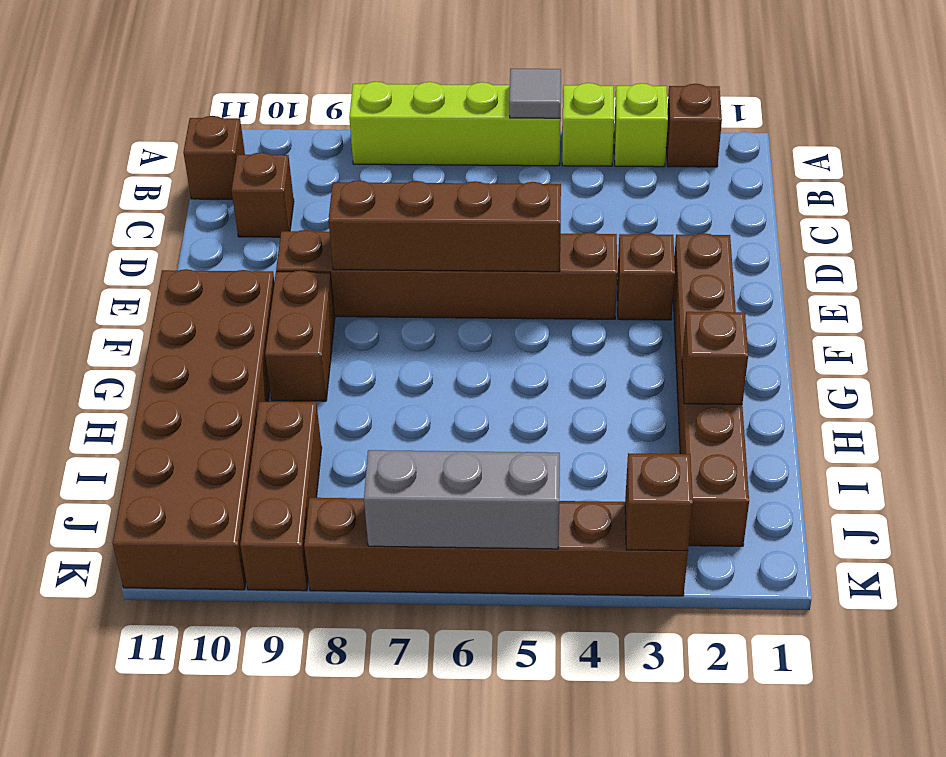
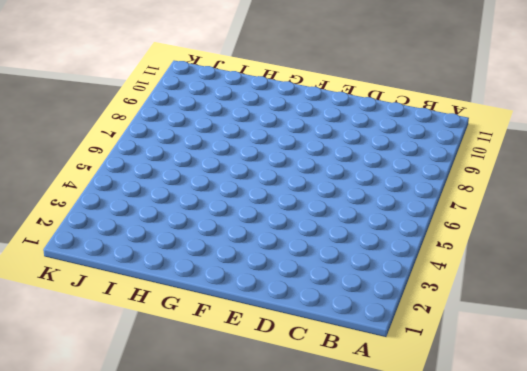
none -> brown brick A2 level 1
none -> lime brick A3 level 1
none -> lime brick A4 level 1

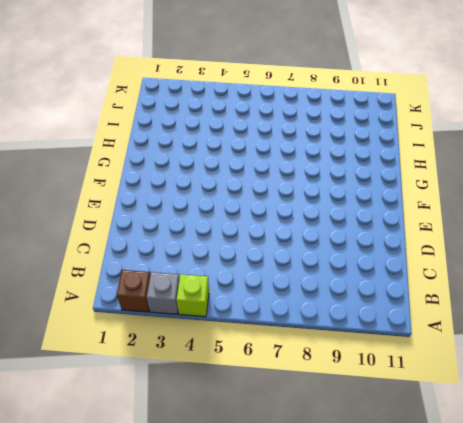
grey brick A3 level 1 -> lime brick A3 level 1
none -> lime brick A5:A8 level 1
none -> brown brick B11 level 1
none -> brown brick C10 level 1

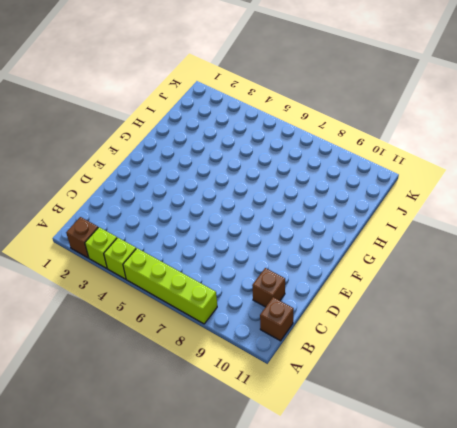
none -> brown brick E2:J2 level 1
none -> brown brick E3 level 1
none -> brown brick E4:E9 level 1

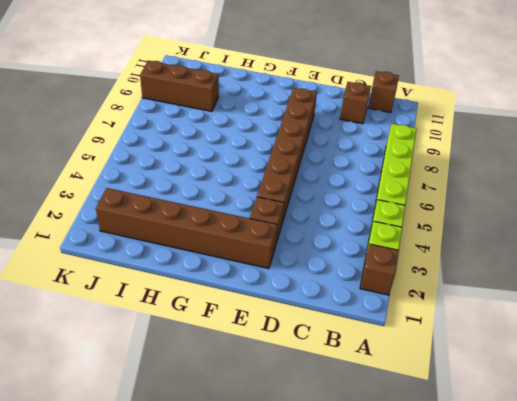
none -> brown brick F9:G9 level 1
none -> brown brick F10:K11 level 1
none -> brown brick K3:K8 level 1

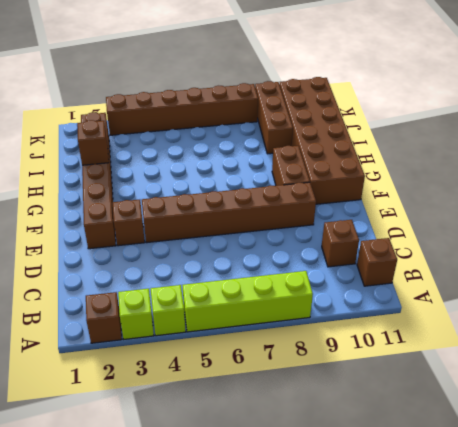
none -> grey tile A5 level 2
none -> brown brick E5:E8 level 2
none -> brown brick K3 level 2

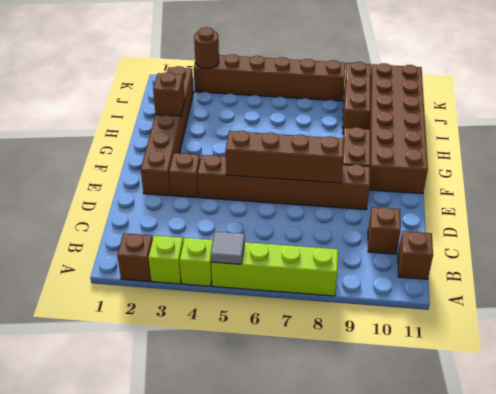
brown round brick K3 level 2 -> brown brick K3 level 2
none -> grey brick K5:K7 level 2

